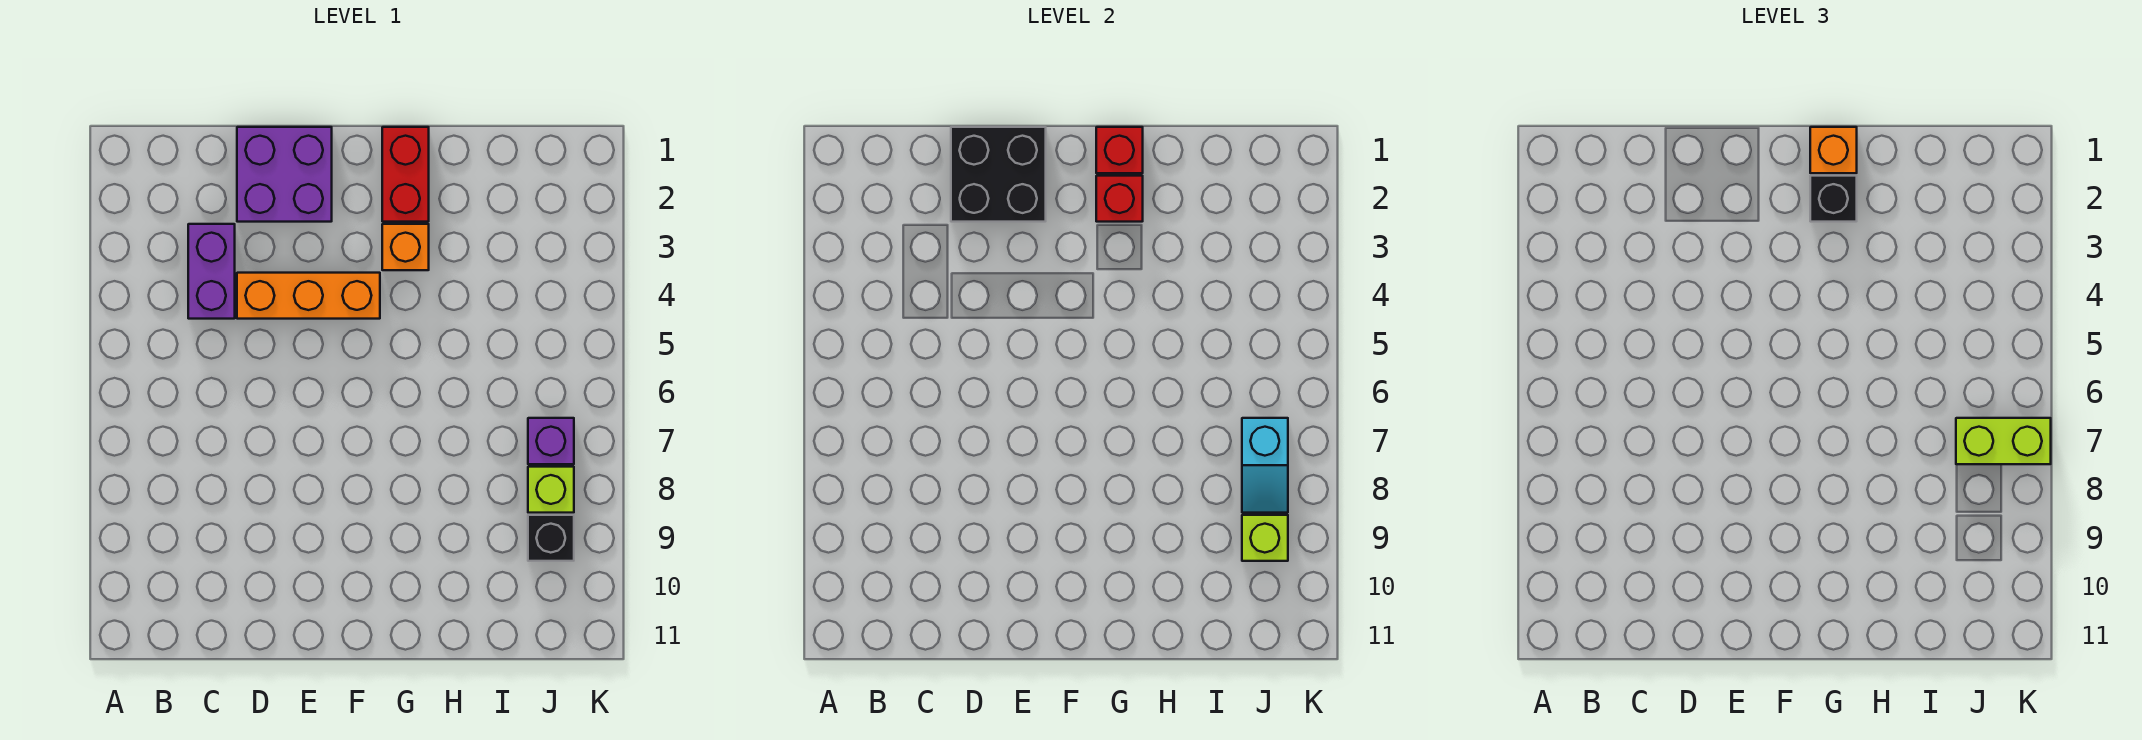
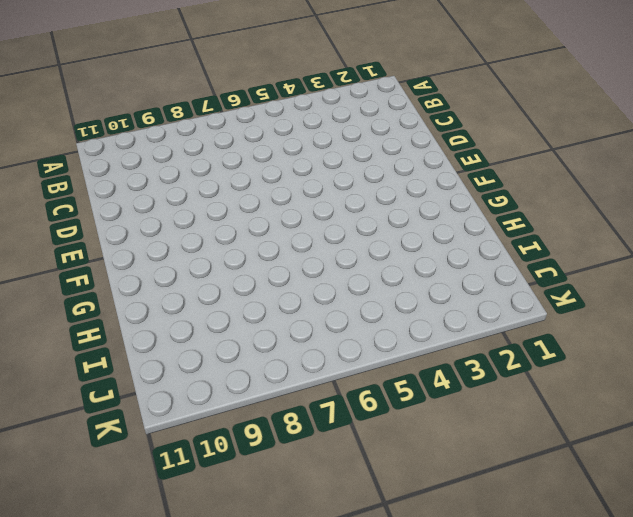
none -> purple brick C3:C4 level 1
none -> purple brick D1:E2 level 1
none -> orange brick D4:F4 level 1

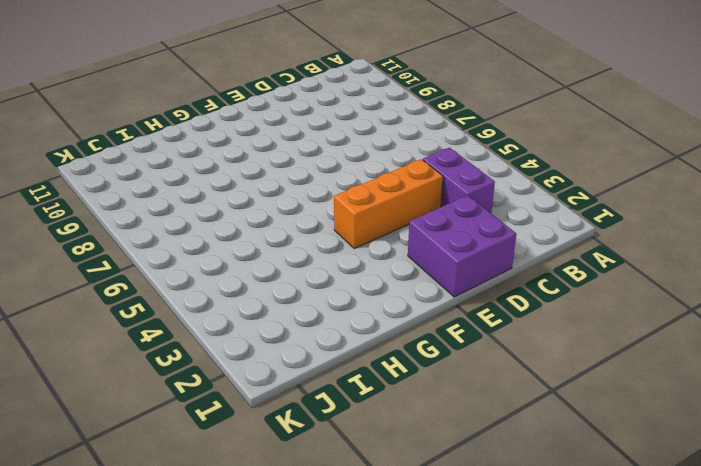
none -> red brick G1:G2 level 1
none -> orange brick G3 level 1
none -> purple brick J7 level 1

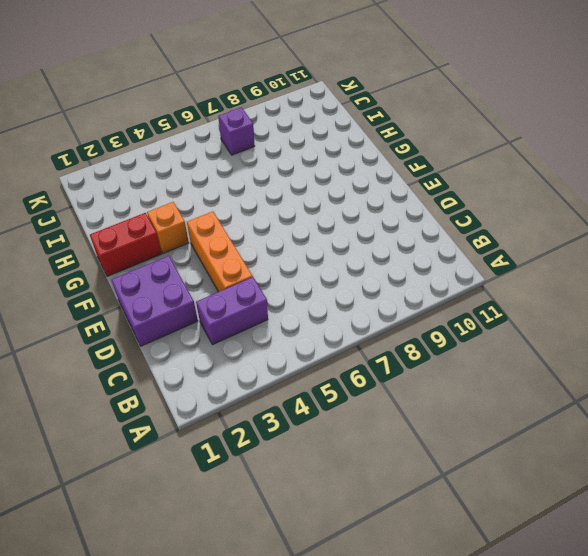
none -> lime brick J8 level 1
none -> black brick J9 level 1
none -> black brick D1:E2 level 2

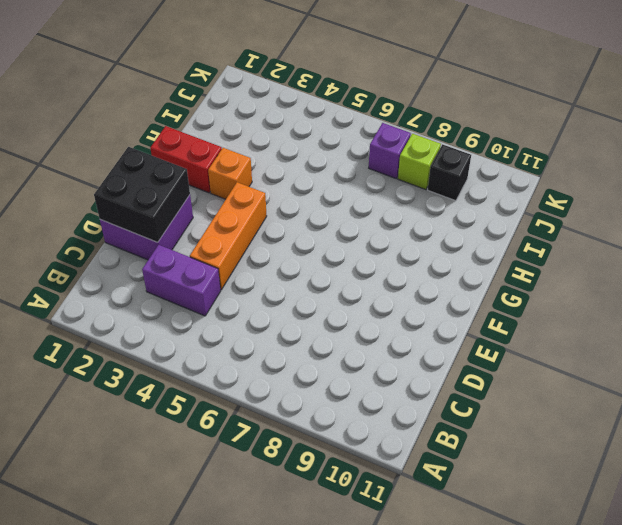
none -> red brick G1 level 2
none -> red brick G2 level 2
none -> cyan slope J7:J8 level 2 top 7

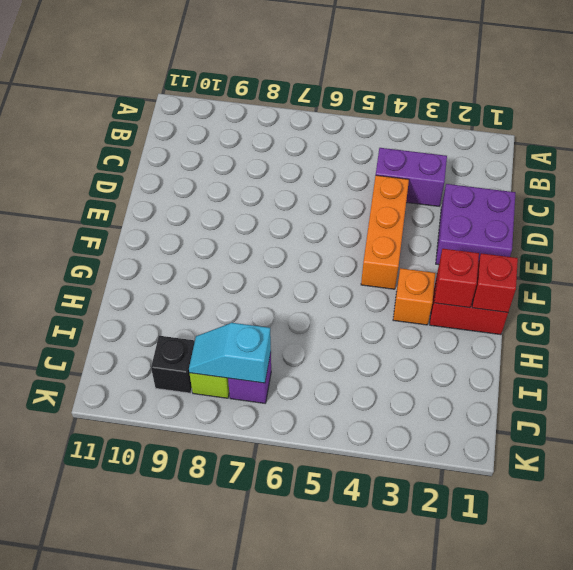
none -> black brick D1:E2 level 2
none -> lime brick J9 level 2
none -> orange brick G1 level 3

